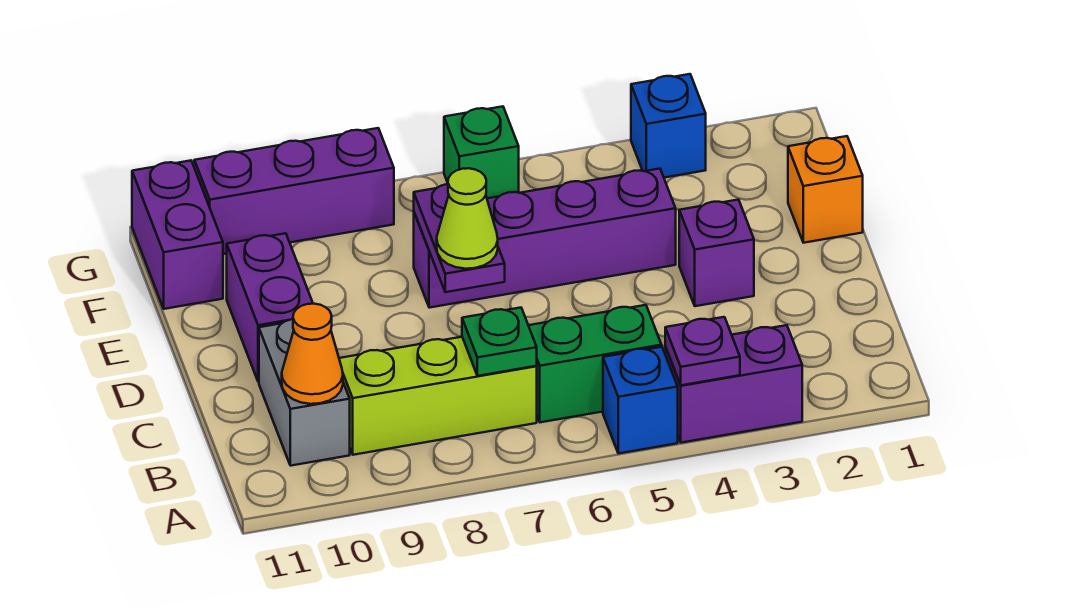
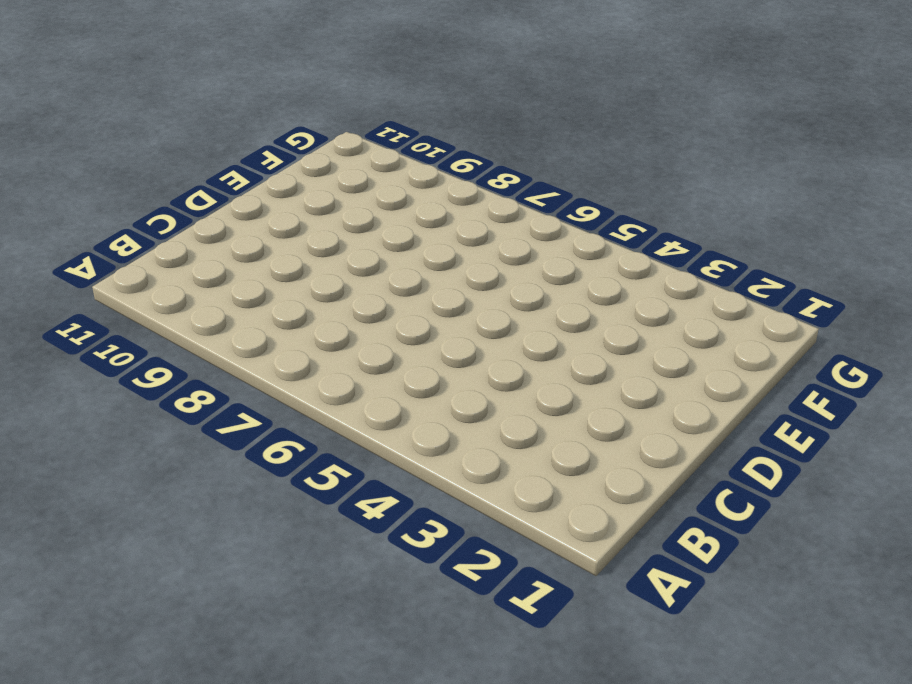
none -> purple brick A3:A4 level 1
none -> blue brick A5 level 1
none -> green brick B5:B6 level 1

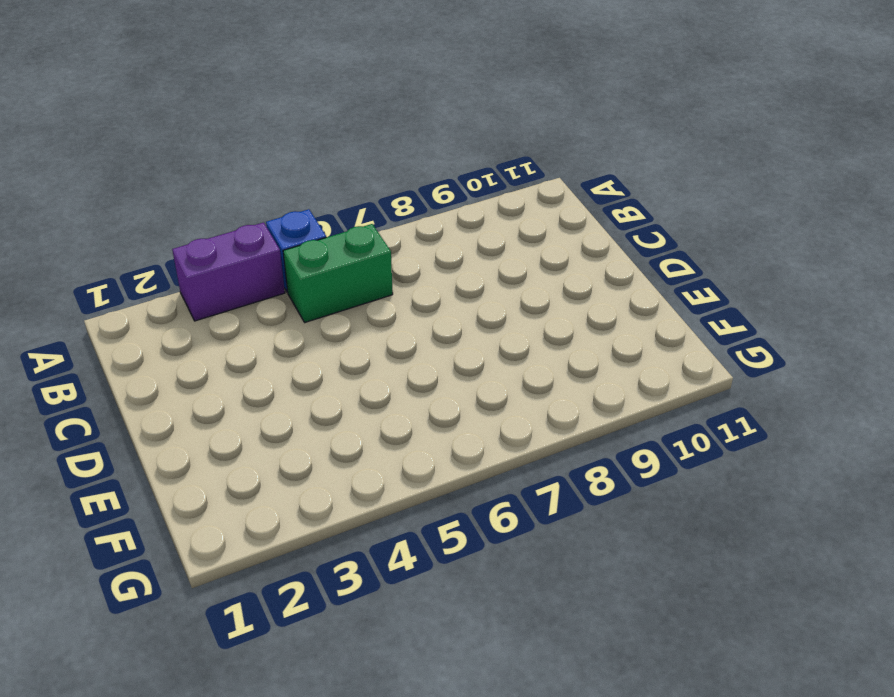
none -> lime brick B7:B9 level 1
none -> grey brick B10:C10 level 1
none -> purple brick D3 level 1

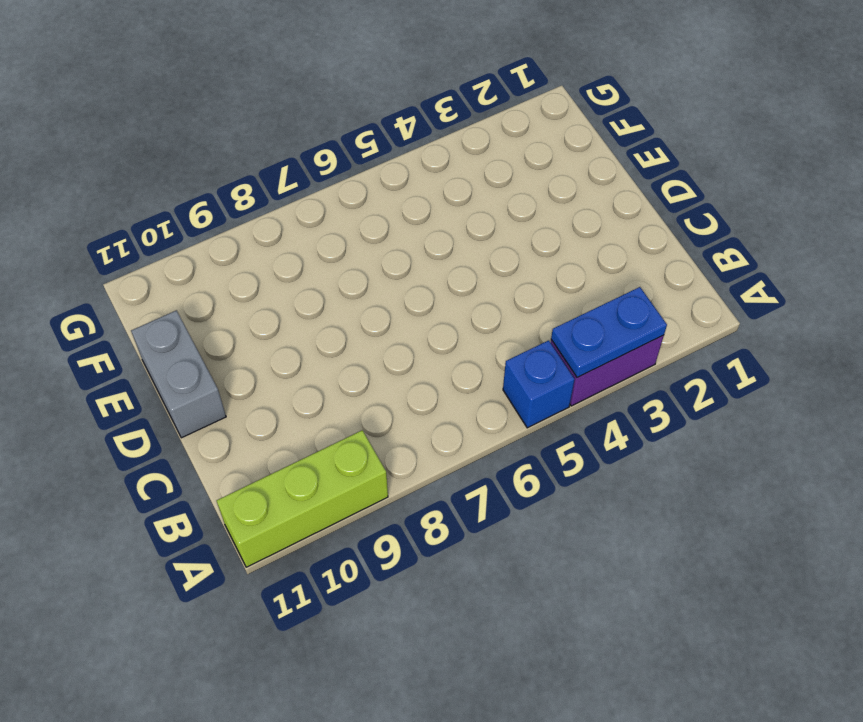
blue plate A3:A4 level 2 -> purple plate A4 level 2
lime brick A9:A11 level 1 -> lime brick B7:B9 level 1
grey brick D11:E11 level 1 -> grey brick B10:C10 level 1
none -> green brick B5:B6 level 1
none -> purple brick D3 level 1
none -> purple brick D10:E10 level 1

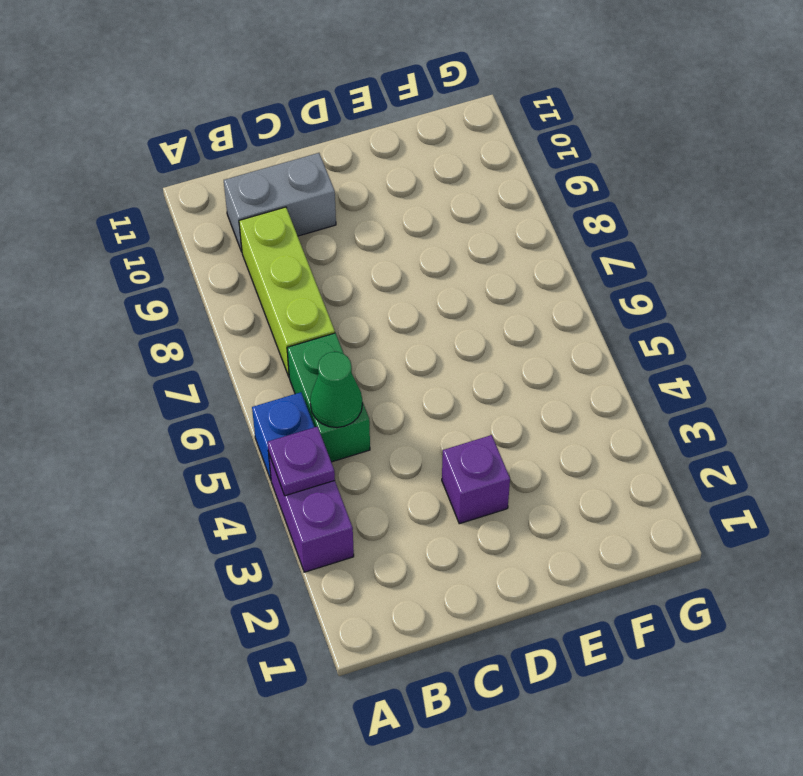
green cone B5 level 2 -> none
none -> purple brick D10:E10 level 1
none -> orange brick E1 level 1
none -> purple brick E4:E7 level 1

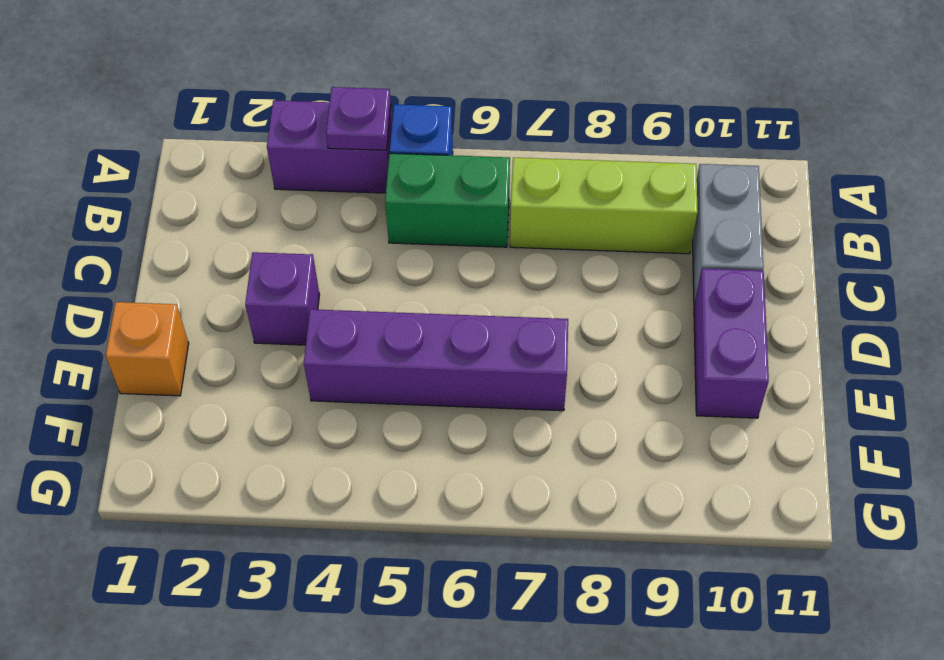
none -> purple brick F11:G11 level 1
none -> blue brick G3 level 1
none -> green brick G6 level 1

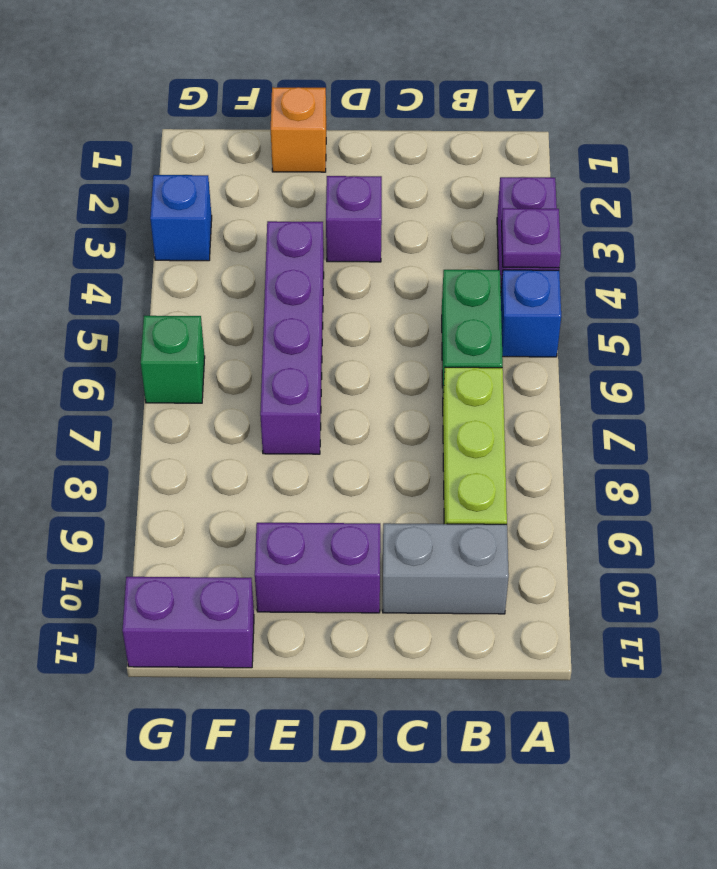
none -> purple brick G8:G10 level 1
none -> green plate B7 level 2
none -> orange cone B10 level 2

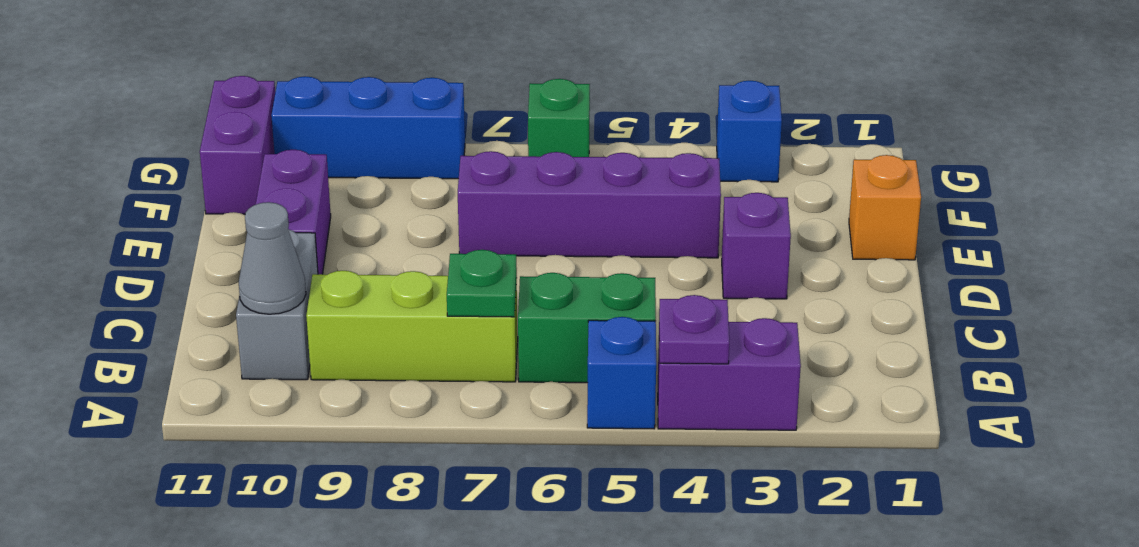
grey cone B10 level 2 -> orange cone B10 level 2
blue brick G8:G10 level 1 -> purple brick G8:G10 level 1
none -> purple plate D7:E7 level 2
none -> lime cone D7 level 3

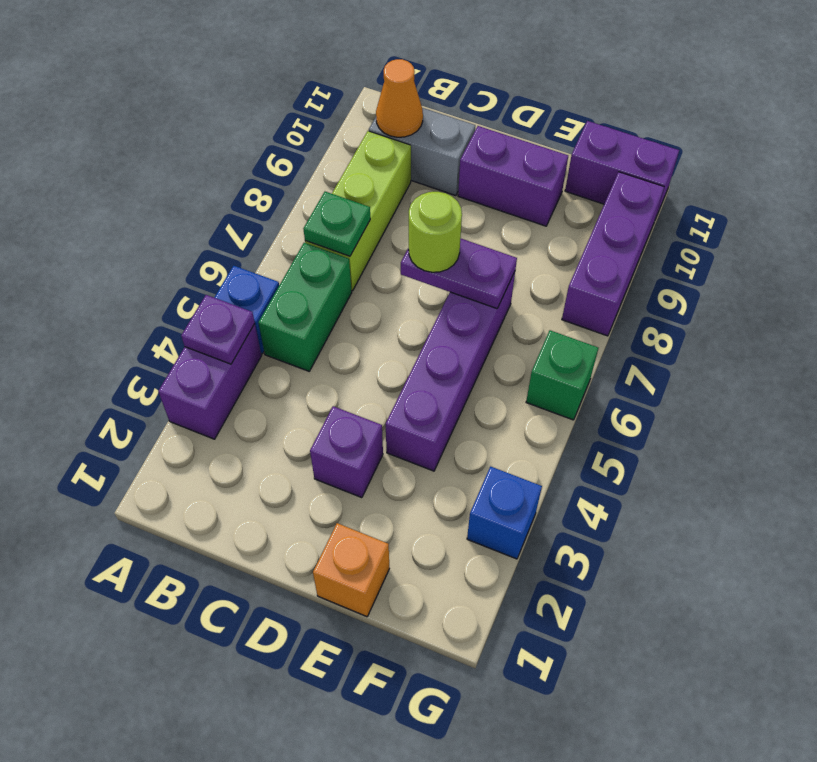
lime round brick D7 level 3 -> lime cone D7 level 3

